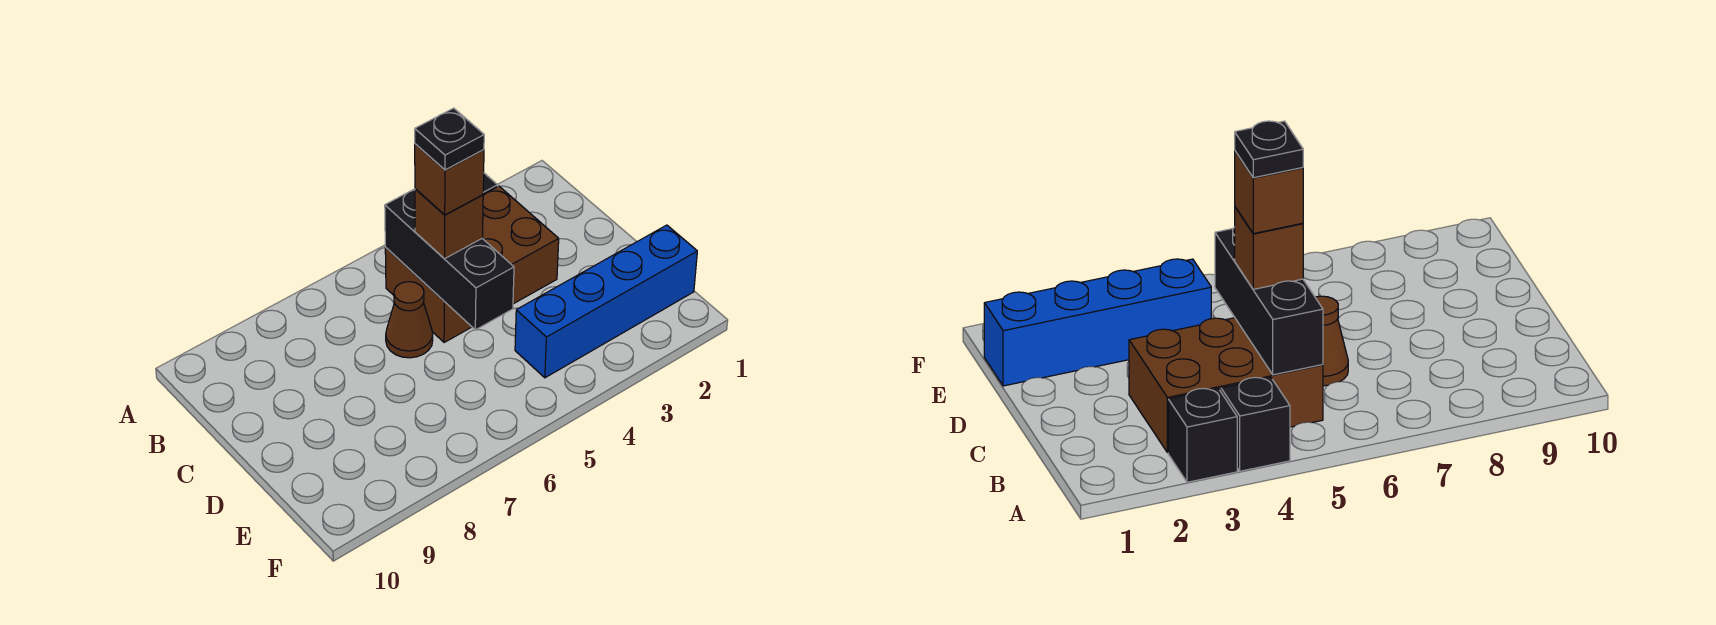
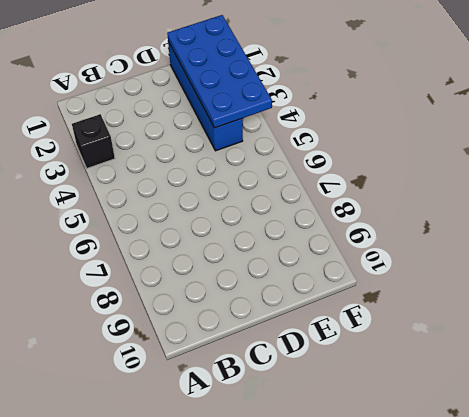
blue plate E1:F4 level 2 -> none
none -> black brick A4 level 1
none -> brown brick B3:C5 level 1

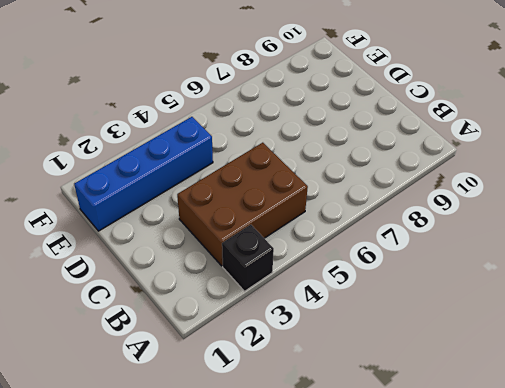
none -> black brick A4 level 1
none -> brown cone C6 level 1

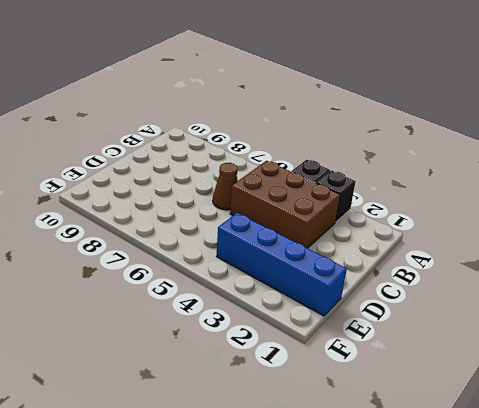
none -> black brick B5:D5 level 2
none -> brown brick C5 level 3

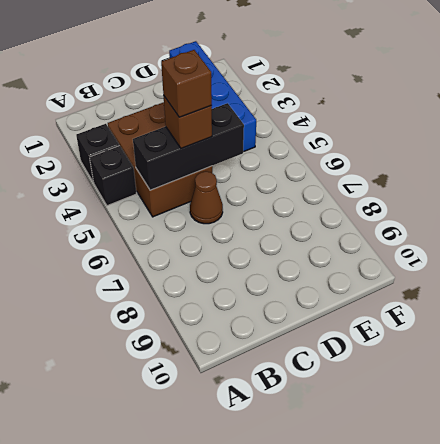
none -> black plate C5 level 5

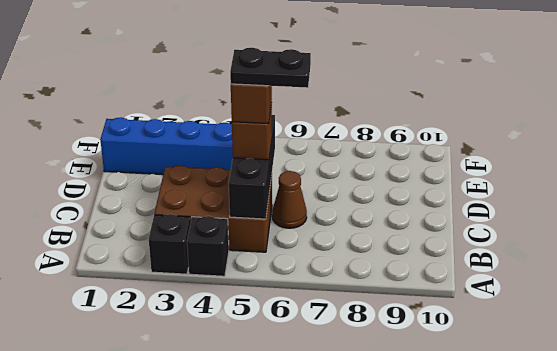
black plate C5:C6 level 5 -> black plate C5 level 5

